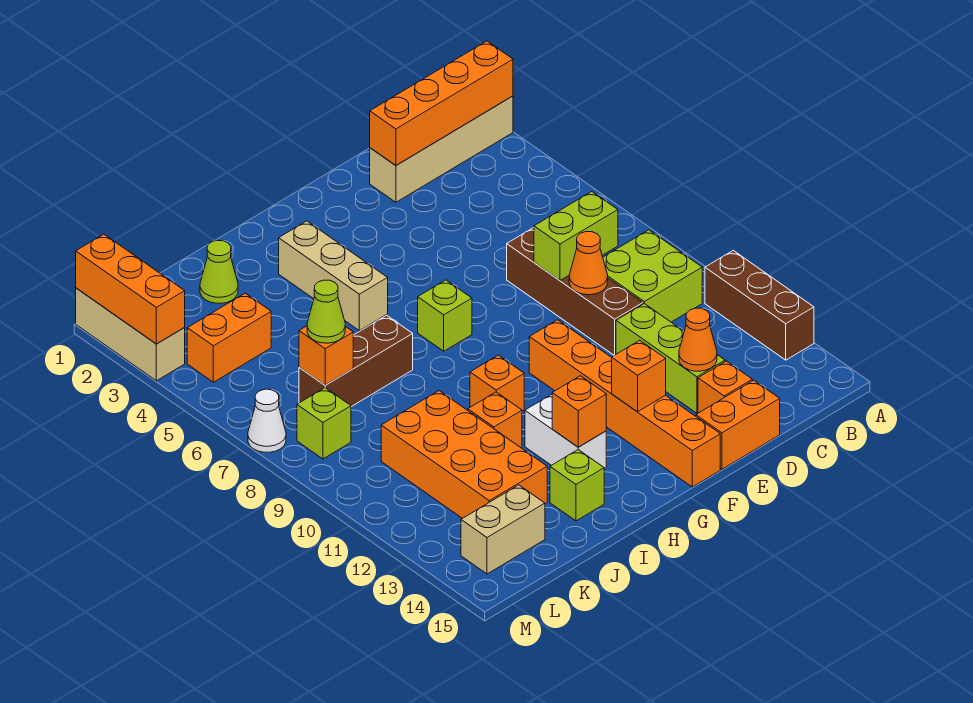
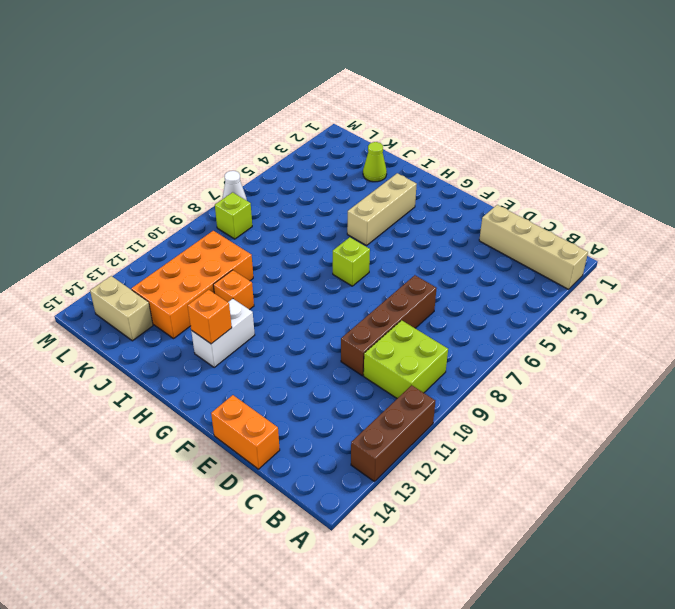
none -> lime brick D11:D13 level 1
none -> orange brick D14 level 1
none -> orange brick F10:F15 level 1
none -> orange brick H10 level 1

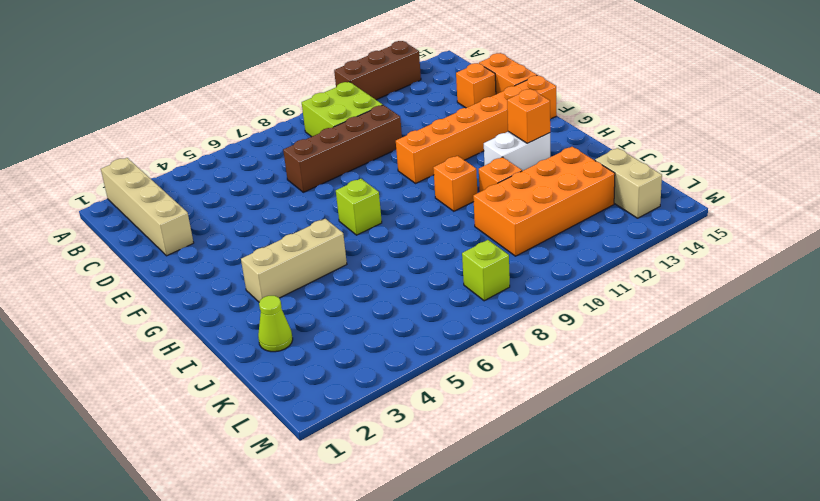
none -> lime brick D11:D13 level 1
none -> brown brick I7:K7 level 1
none -> lime brick I14 level 1
none -> orange brick K4:L4 level 1

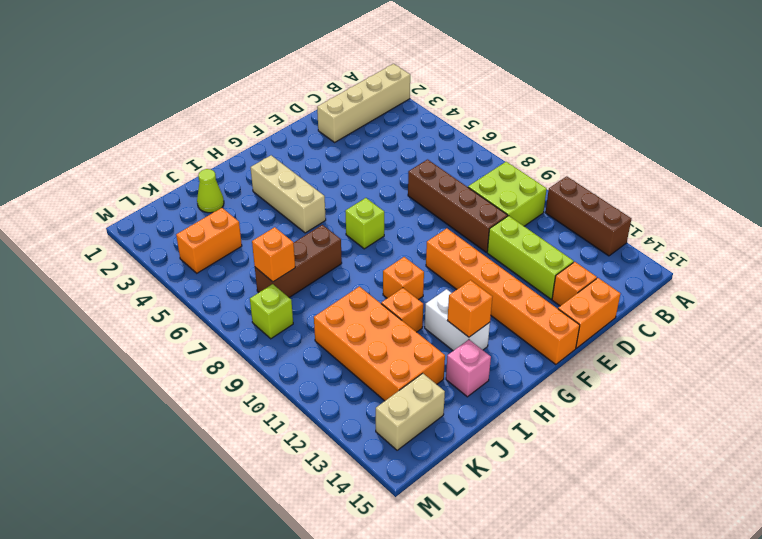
pink brick I14 level 1 -> lime brick I14 level 1
none -> tan brick M1:M3 level 1
none -> white cone M7 level 1
none -> orange brick A2:D2 level 2
none -> lime brick C8:D8 level 2

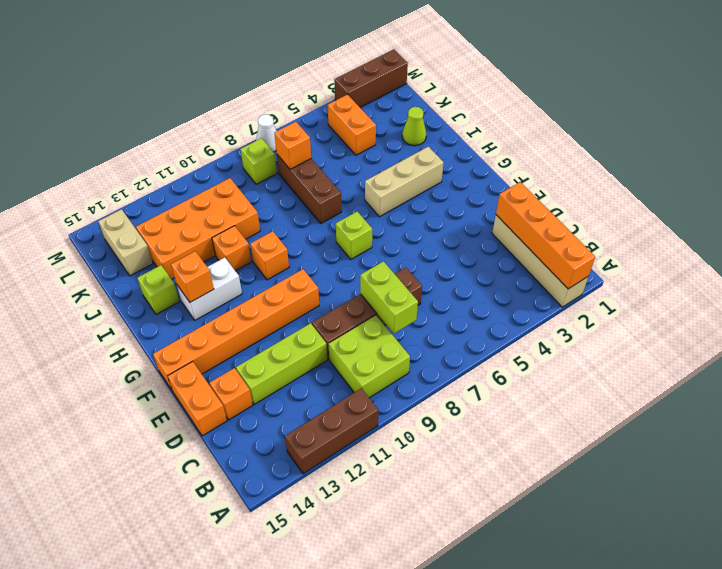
brown brick M1:M3 level 1 -> tan brick M1:M3 level 1
none -> orange cone D9 level 2
none -> orange cone D13 level 2
none -> orange brick F13 level 2
none -> orange brick M1:M3 level 2

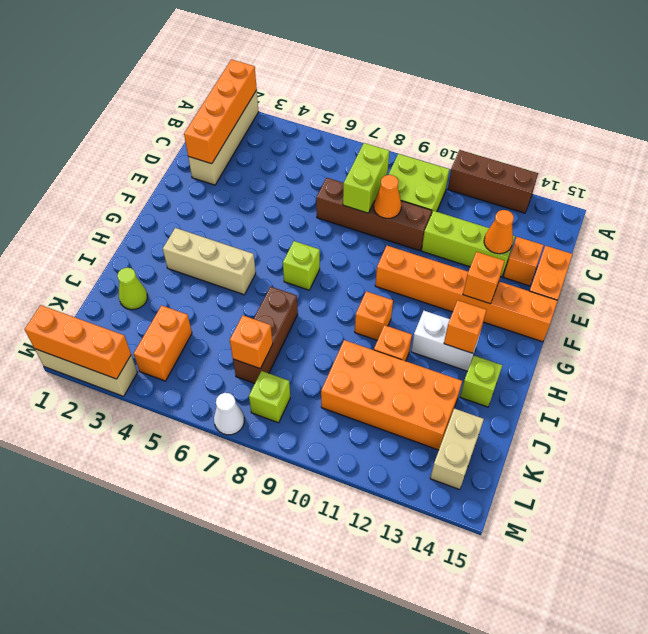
none -> lime cone K7 level 3

